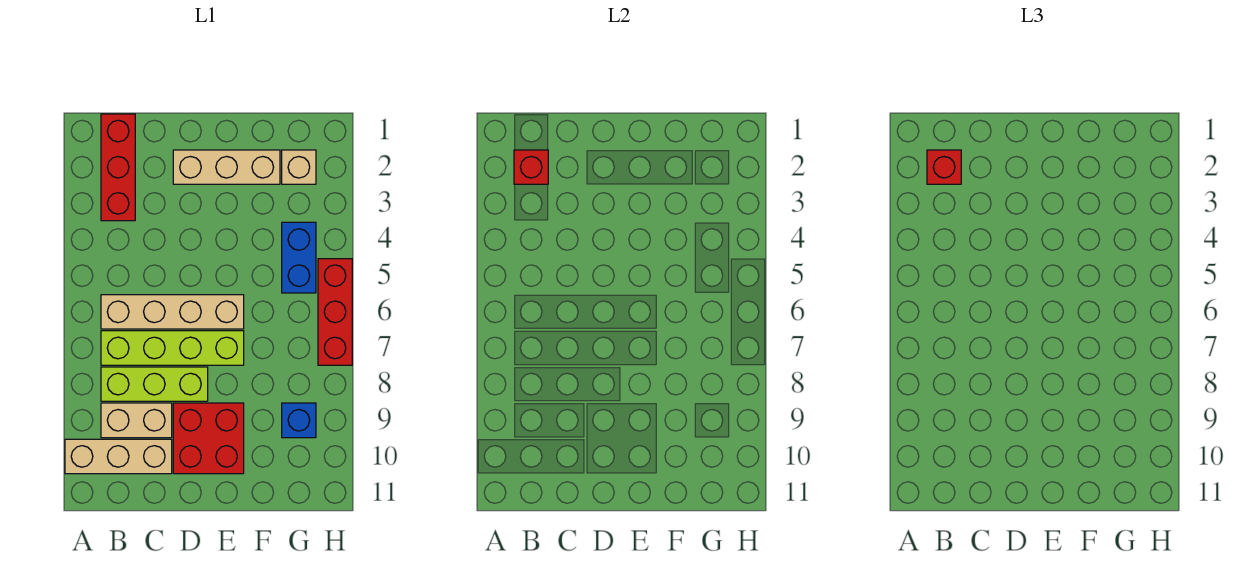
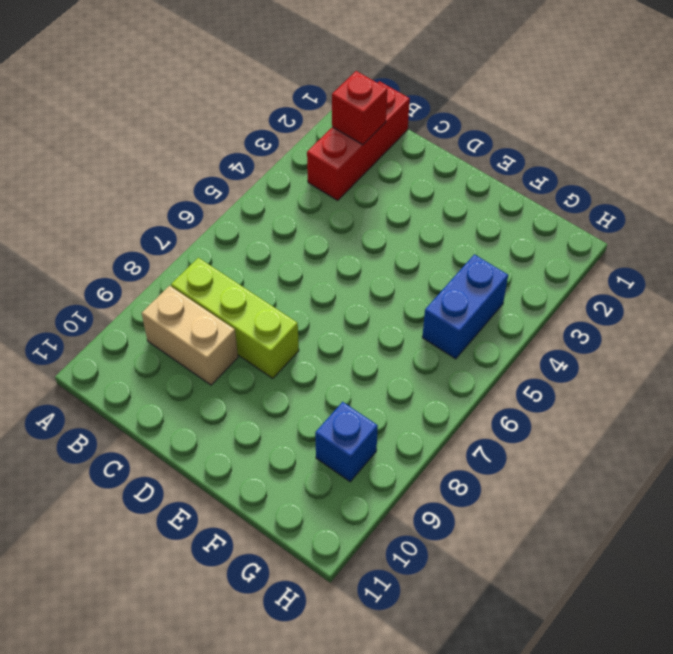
none -> tan brick A10:C10 level 1
none -> tan brick B6:E6 level 1
none -> lime brick B7:E7 level 1

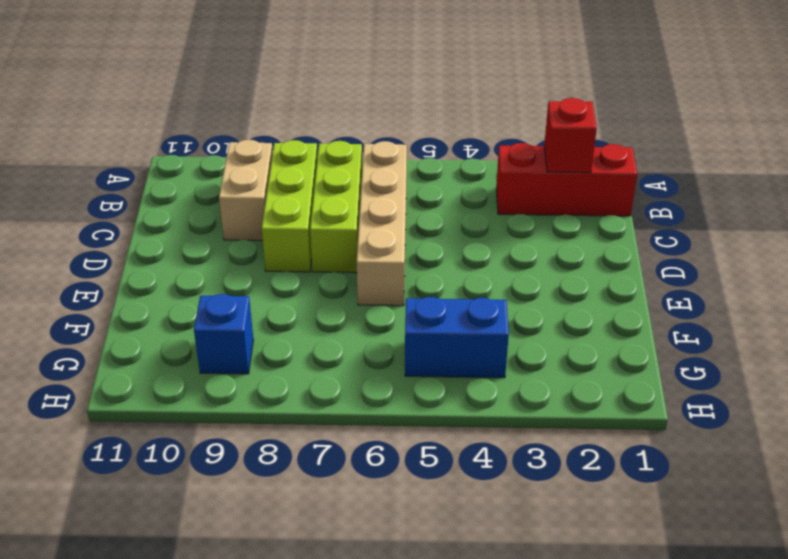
lime brick B7:D7 level 1 -> lime brick B7:E7 level 1
none -> tan brick A10:C10 level 1
none -> tan brick D2:F2 level 1
none -> red brick D9:E10 level 1

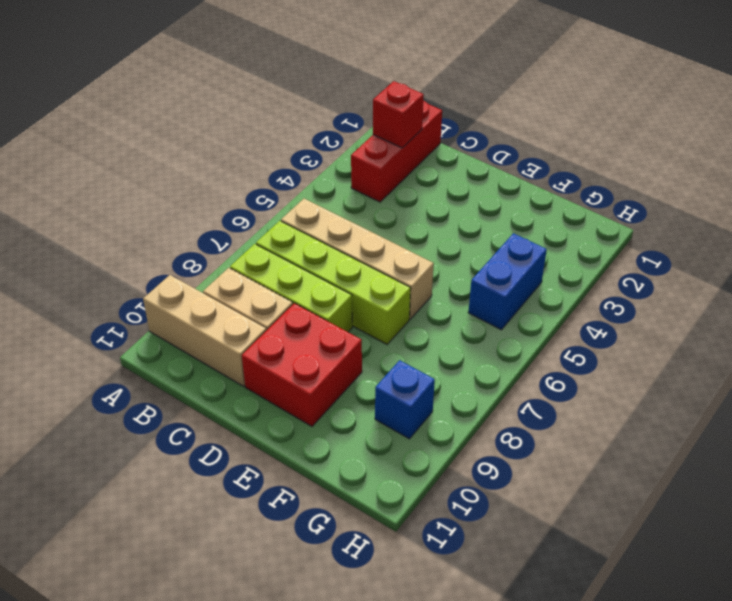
none -> tan brick D2:F2 level 1
none -> tan brick G2 level 1
none -> red brick H5:H7 level 1

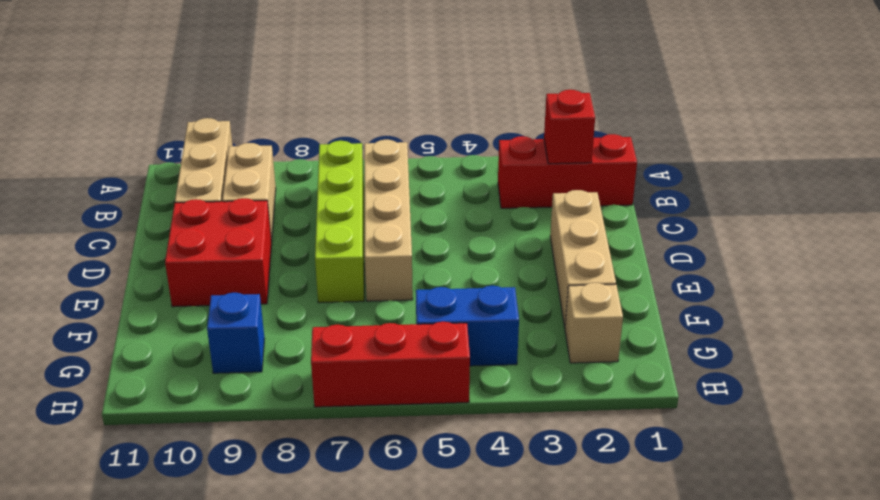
none -> lime brick B8:D8 level 1
none -> red brick B2 level 3

